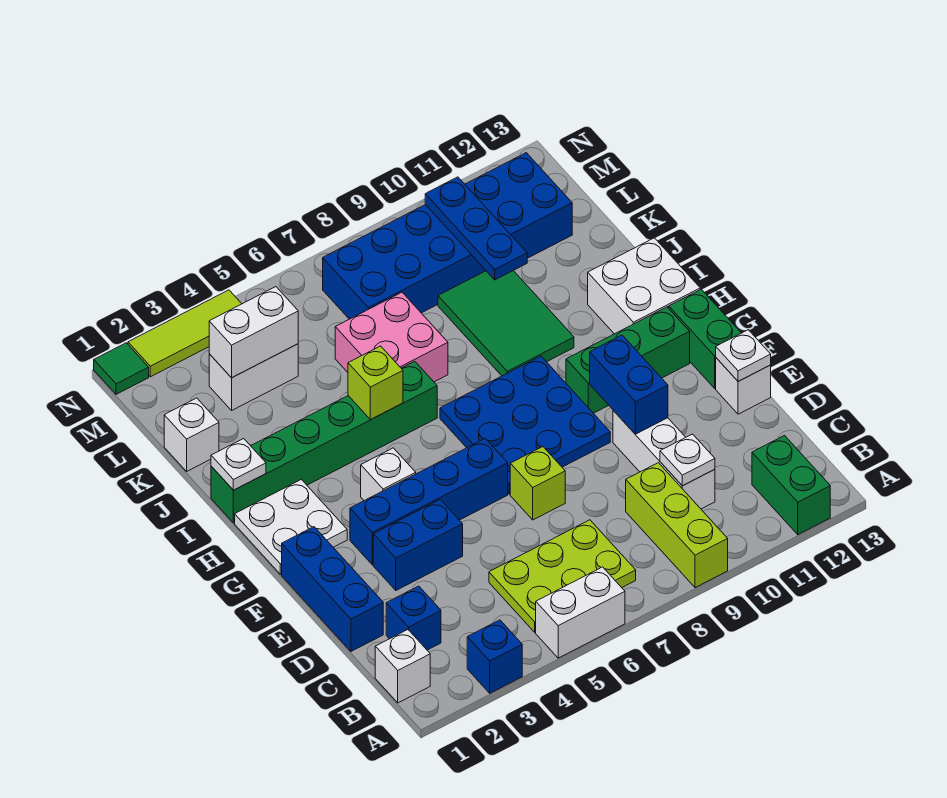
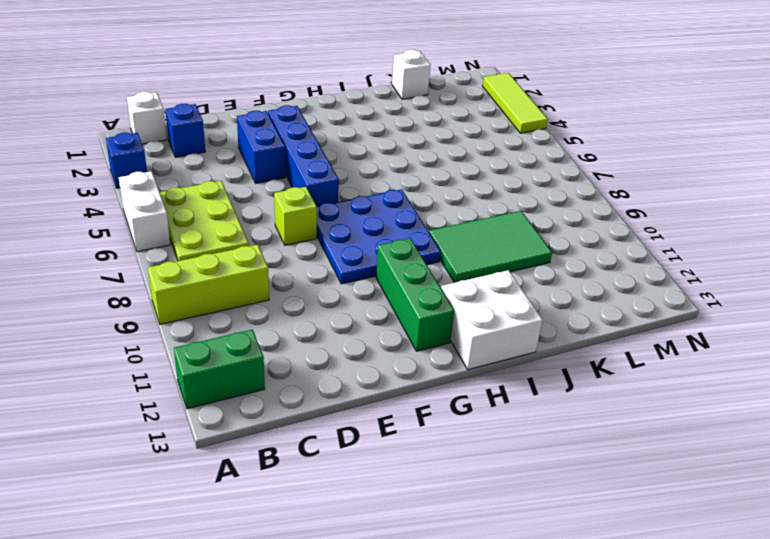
none -> white brick C10:E10 level 1
none -> blue brick D1:F1 level 1
none -> white brick E13 level 1
none -> green brick F13:G13 level 1

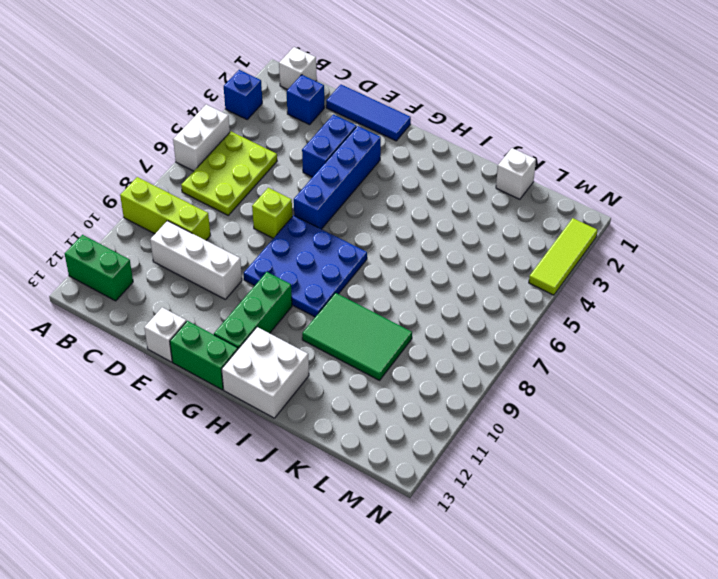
blue tile D1:F1 level 1 -> blue brick D1:F1 level 1
none -> white plate G1:H2 level 1
none -> white brick G4 level 1
none -> green brick I1:I6 level 1
none -> pink brick J6:K7 level 1

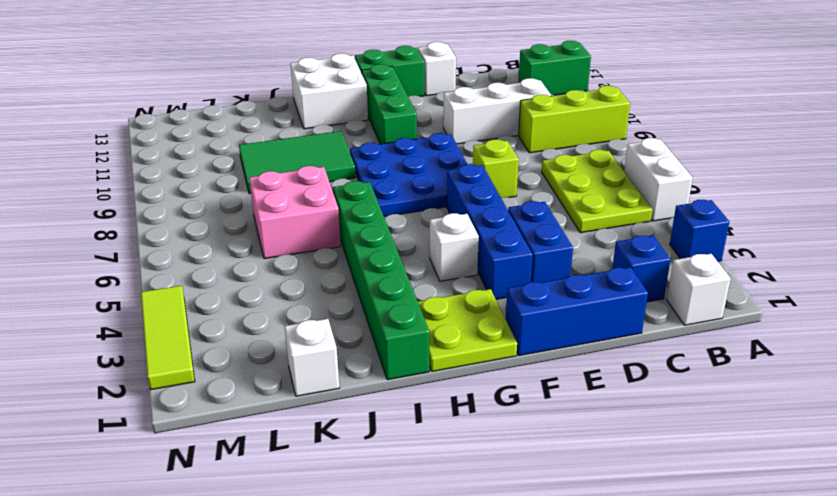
lime plate G1:H2 level 1 -> white plate G1:H2 level 1
none -> white brick L3:L4 level 1
none -> blue brick L7:M12 level 1
none -> green tile N1 level 1
none -> white plate C10 level 2

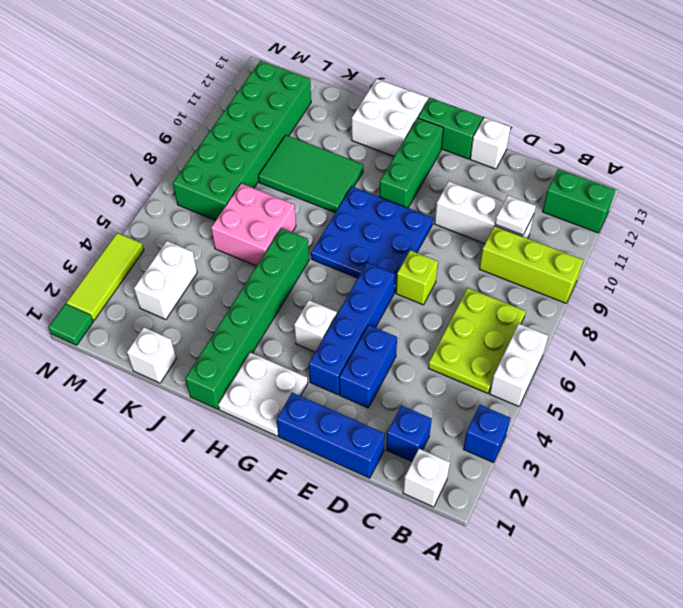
green brick L7:M12 level 1 -> blue brick L7:M12 level 1
none -> blue brick E10:F10 level 2
none -> white plate E13 level 2
none -> white plate I1 level 2
none -> lime brick I5 level 2

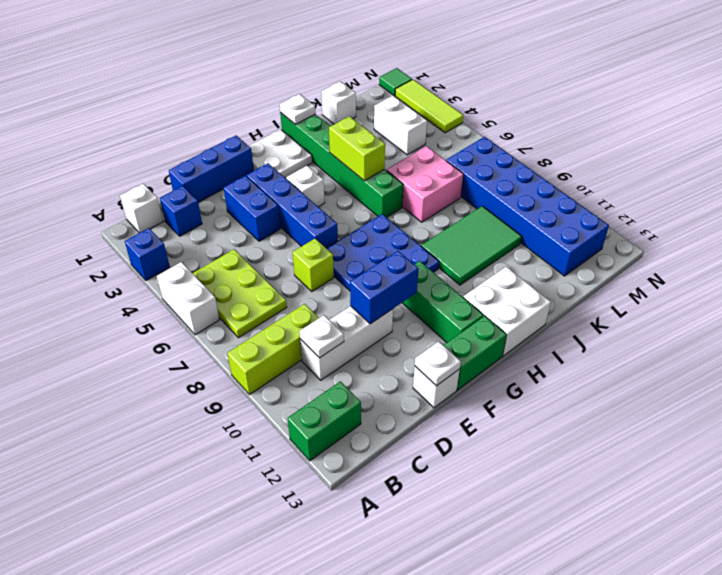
lime brick I4:I5 level 2 -> lime brick I5 level 2
none -> blue plate K10:M10 level 2
none -> white brick L3:L4 level 2

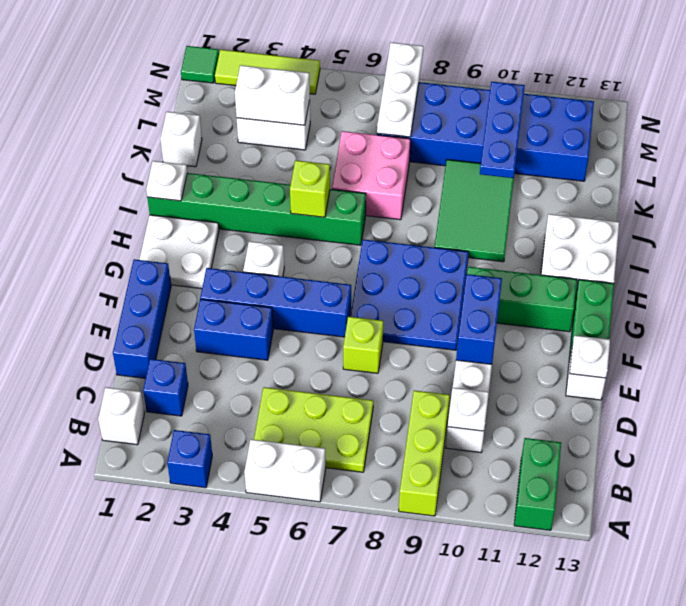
white plate L7:N7 level 2 -> none

